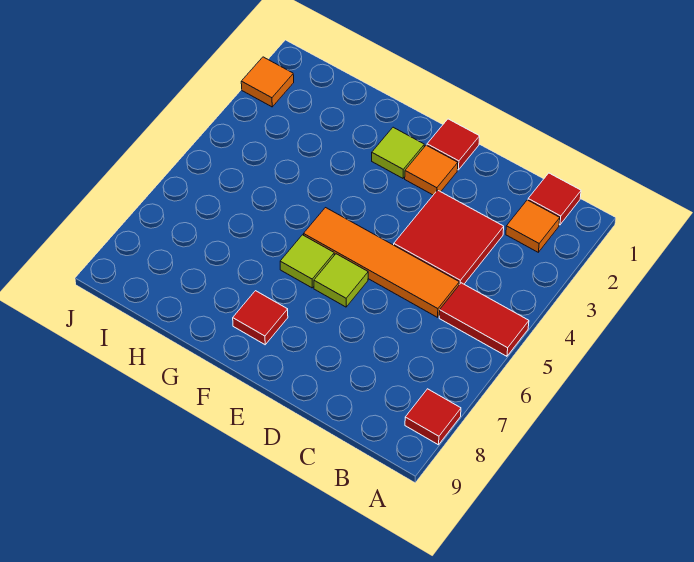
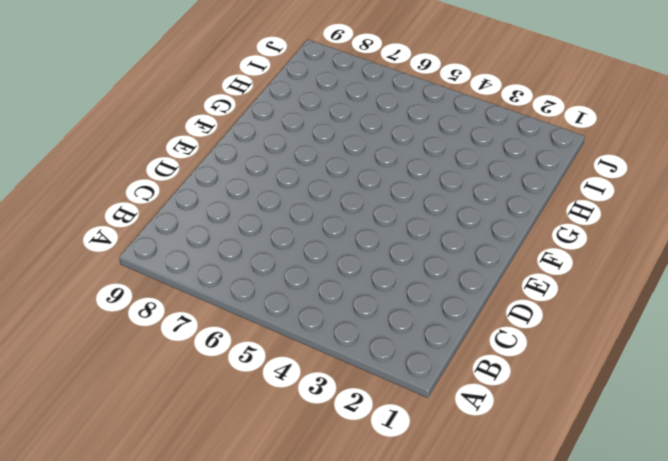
none -> red tile A5:B5 level 1
none -> red tile A8 level 1
none -> red tile B1 level 1

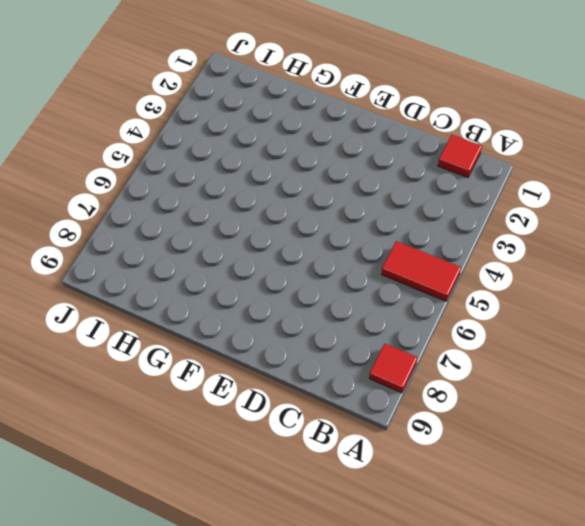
none -> orange tile B2 level 1
none -> red tile C3:D4 level 1
none -> orange tile C5:F5 level 1

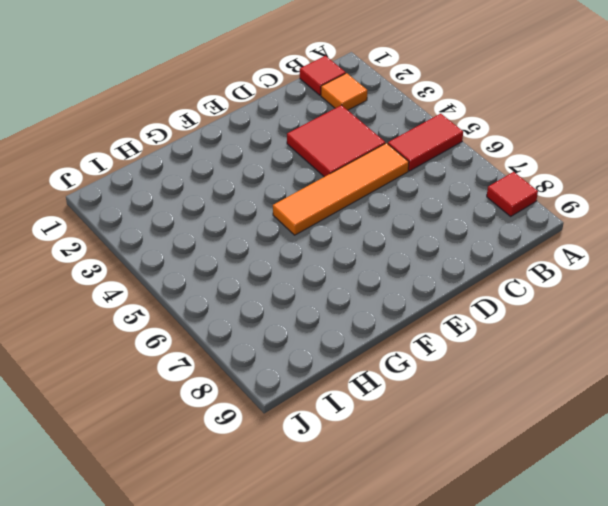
none -> red tile E1 level 1
none -> orange tile E2 level 1
none -> lime tile E6 level 1

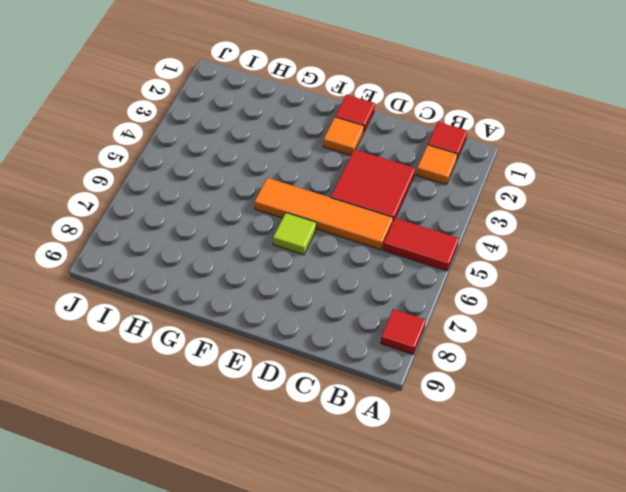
none -> lime tile F2 level 1
none -> lime tile F6 level 1
none -> red tile F8 level 1

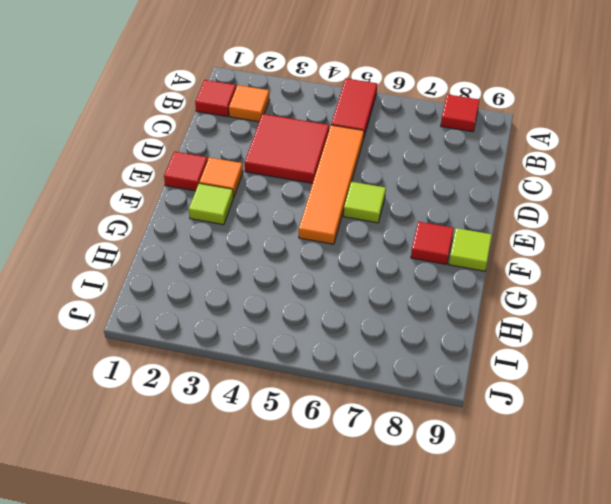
lime tile F9 level 1 -> lime tile F6 level 1
none -> orange tile J2 level 1

